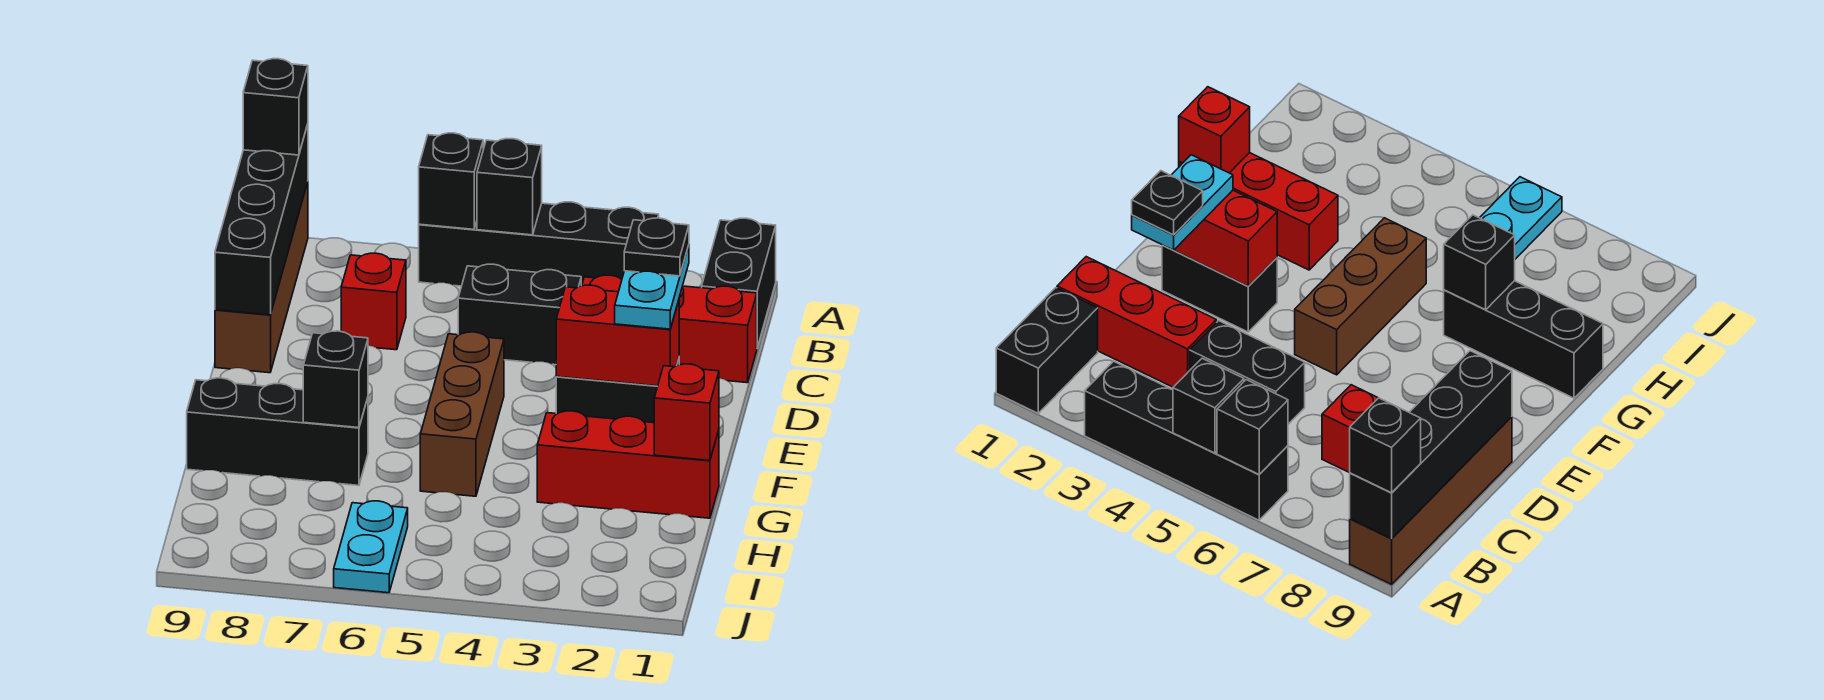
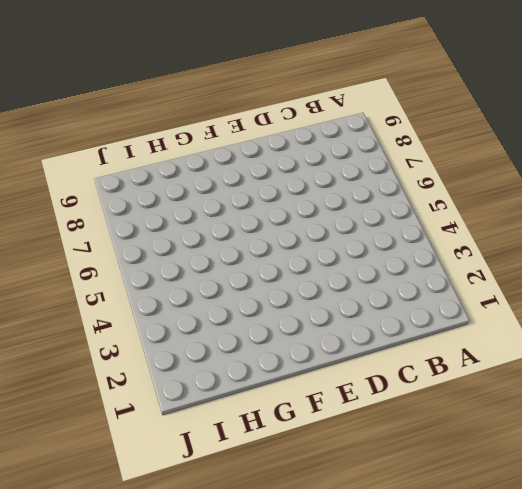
none -> black brick A1:B1 level 1
none -> black brick A3:A6 level 1
none -> brown brick A9:D9 level 1

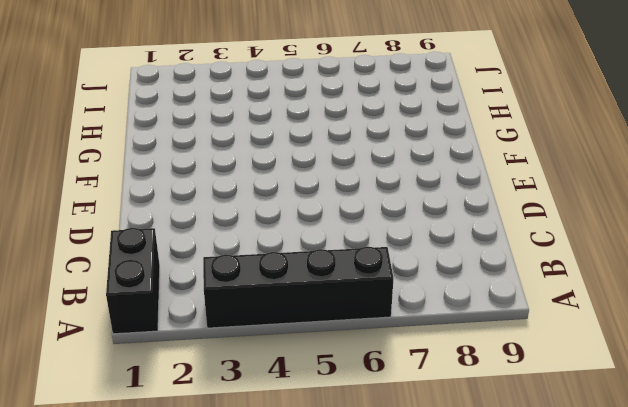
none -> brown brick A9:D9 level 1
none -> red brick C1:C3 level 1
none -> black brick C4:C5 level 1

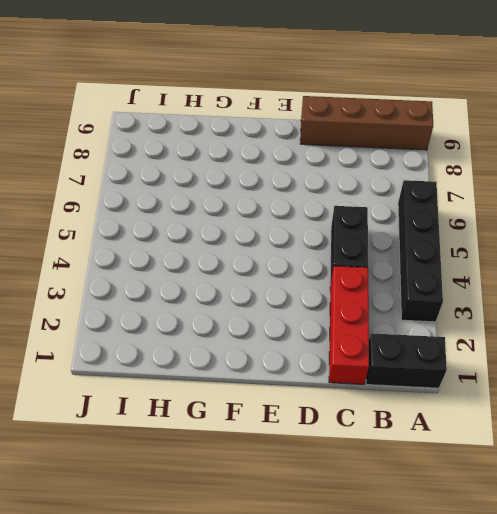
none -> red brick C7 level 1
none -> black brick E2:E3 level 1
none -> brown brick E5:G5 level 1

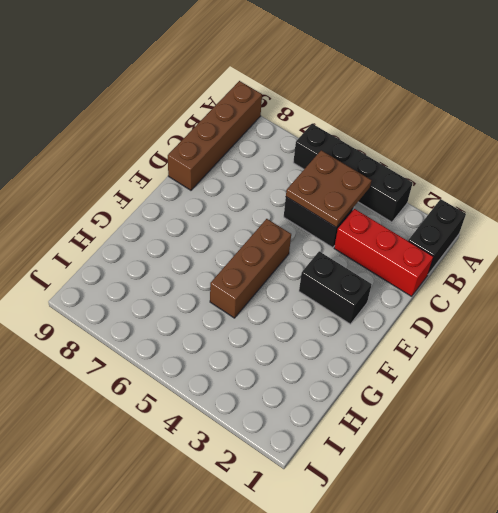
brown plate B4:C5 level 2 -> none
none -> red brick C7 level 1
none -> red brick G1:G3 level 1
none -> black brick G7:G9 level 1

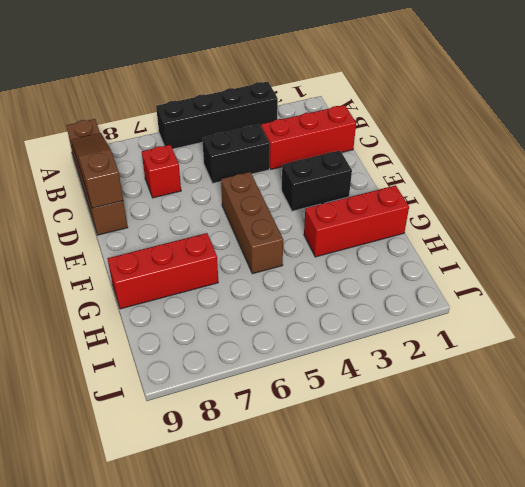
brown slope B9:D9 level 2 top D -> black brick A9:D9 level 2
red brick G7:G9 level 1 -> black brick G7:G9 level 1
none -> black brick A1:B1 level 1
none -> cyan plate I6:J6 level 1
none -> black brick A5 level 2

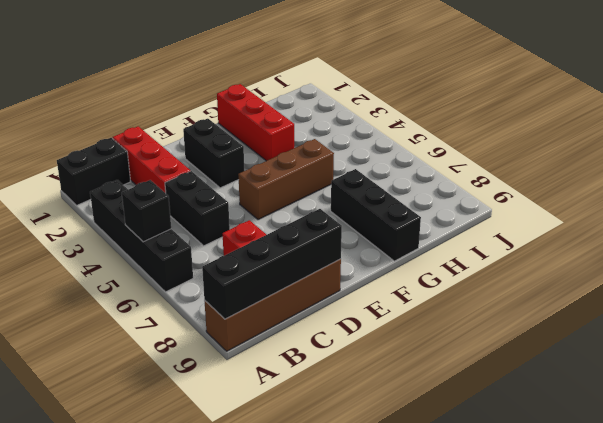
none -> cyan plate I6:J6 level 1
none -> black brick A6 level 2
none -> red brick E2:E3 level 2

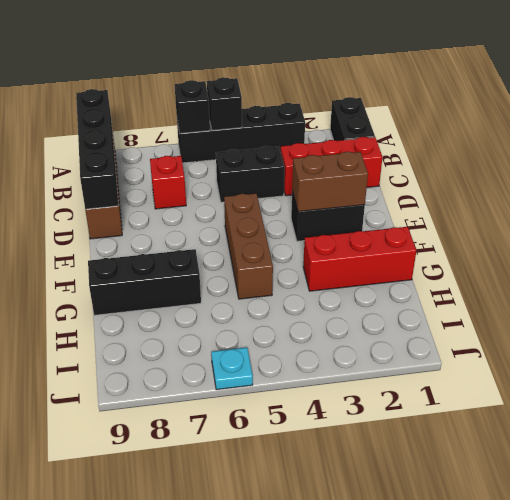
brown brick E2:E3 level 2 -> red brick E2:E3 level 2
cyan plate J6 level 1 -> cyan plate I6:J6 level 1
none -> red brick G1 level 2
none -> black brick G7 level 2
none -> black brick A9 level 3

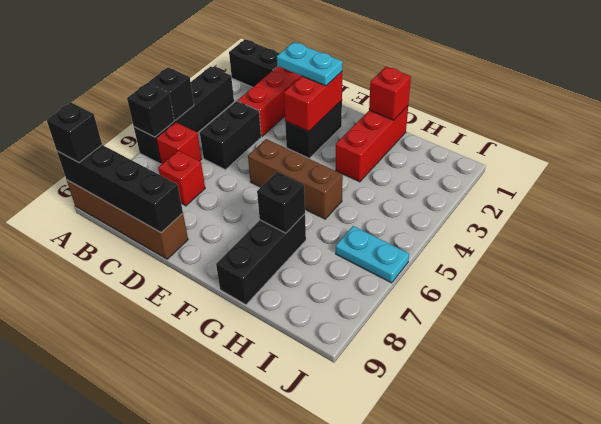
red brick B6 level 1 -> none
none -> black plate D2 level 4

